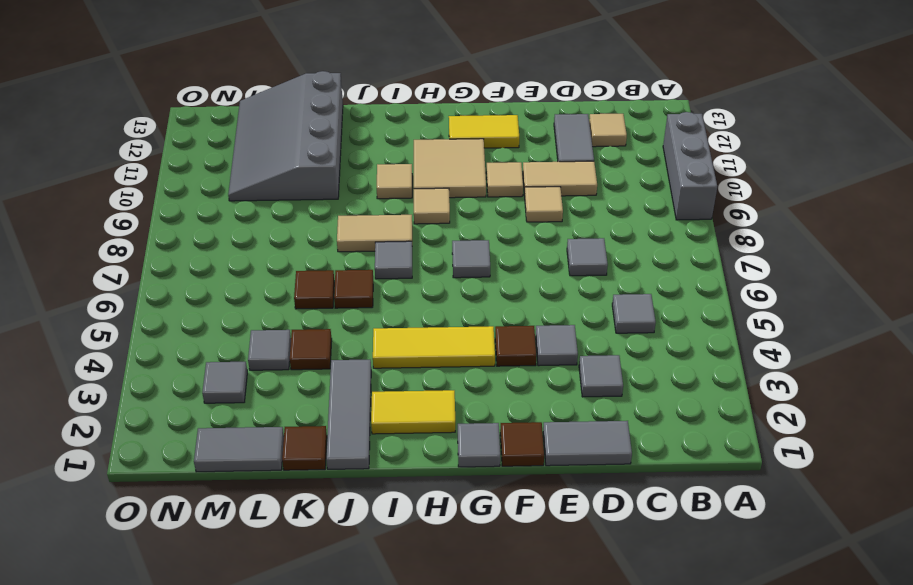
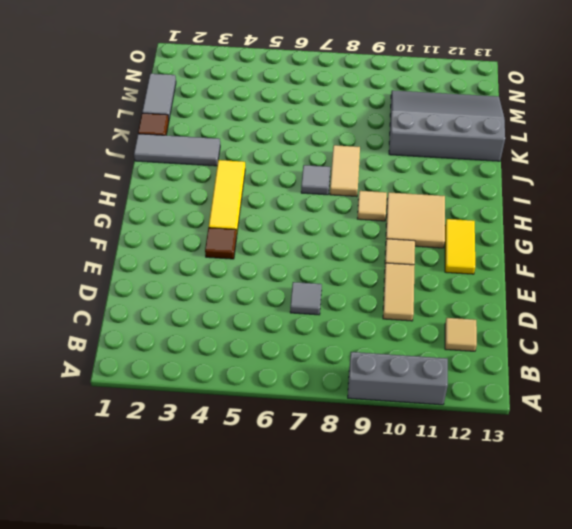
none -> grey tile C5 level 1
none -> grey tile D1:E1 level 1
none -> grey tile D3 level 1
none -> grey tile D11:D12 level 1

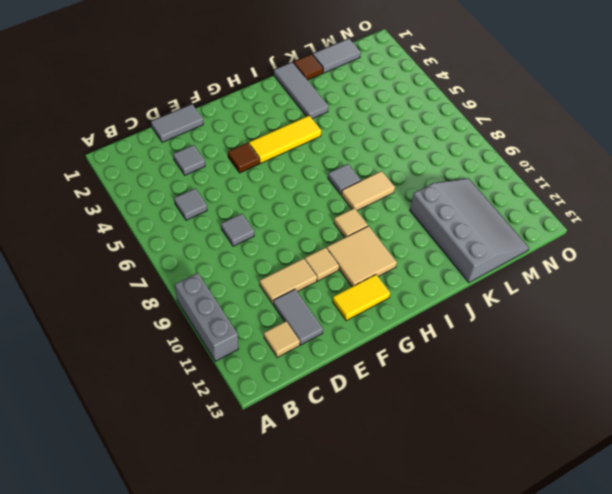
none -> grey tile E4 level 1
none -> tan tile E9 level 1
none -> brown tile F1 level 1
none -> grey tile G1 level 1

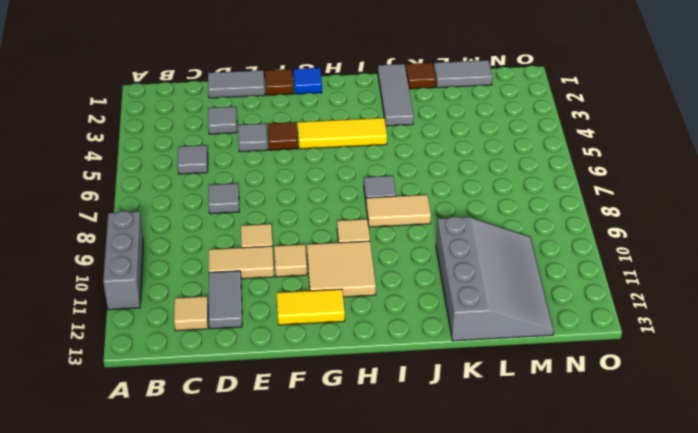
blue tile G1 level 1 -> grey tile G1 level 1
none -> grey tile G7 level 1
none -> yellow tile H2:I2 level 1
none -> tan tile I10 level 1
none -> brown tile J6 level 1

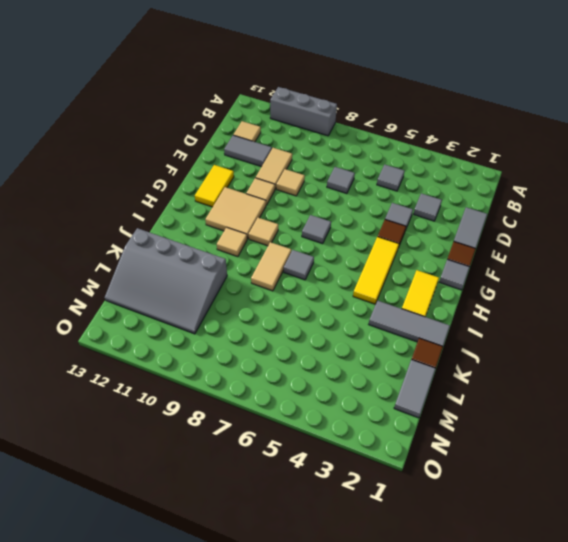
none -> brown tile J6 level 1
none -> brown tile K4 level 1
none -> brown tile K6 level 1
none -> grey tile L4 level 1

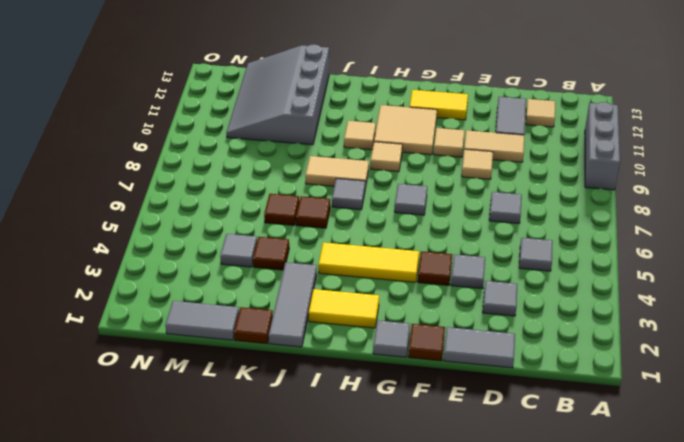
none -> grey tile M3 level 1

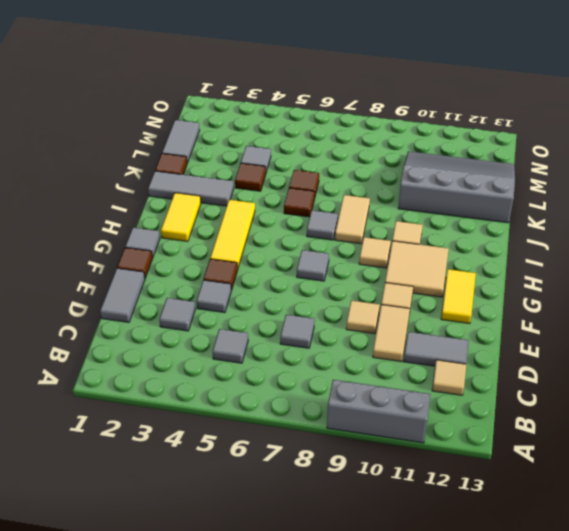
none -> grey tile M3 level 1

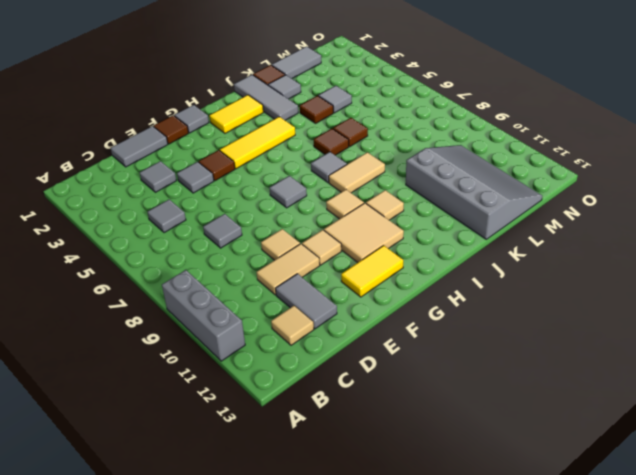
grey tile K2 level 1 -> grey tile M3 level 1

